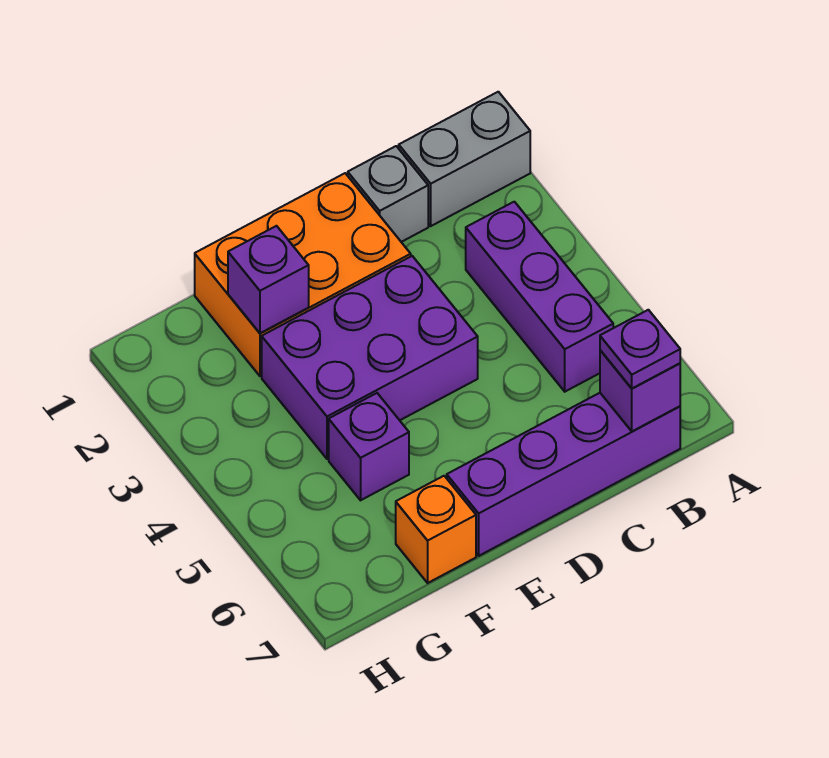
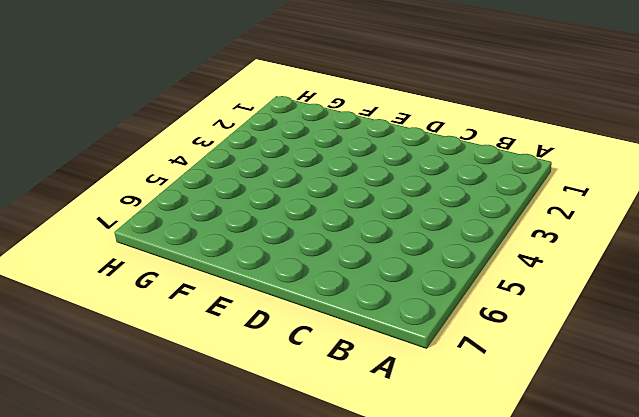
none -> grey brick A1:B1 level 1
none -> purple brick B3:B5 level 1

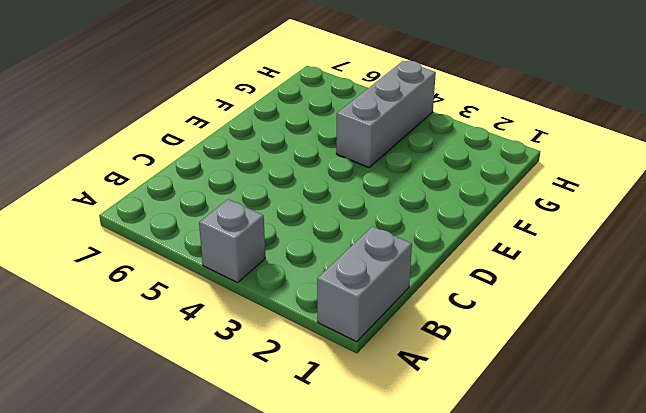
grey brick A4 level 1 -> grey brick C1 level 1
grey brick F4:H4 level 1 -> purple brick D3:F4 level 1
none -> purple brick B3:B5 level 1
none -> purple brick B7:E7 level 1

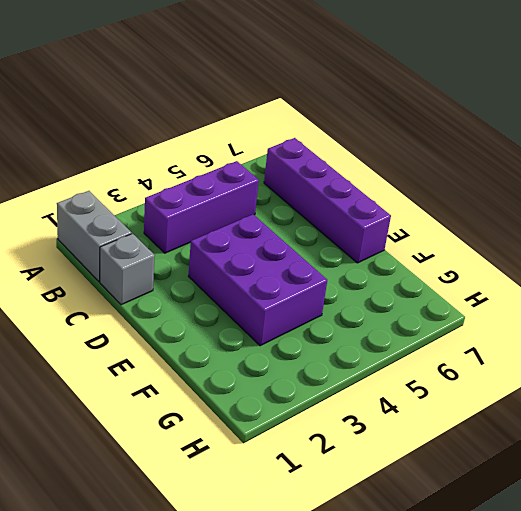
none -> orange brick D1:F2 level 1
none -> purple brick F5 level 1

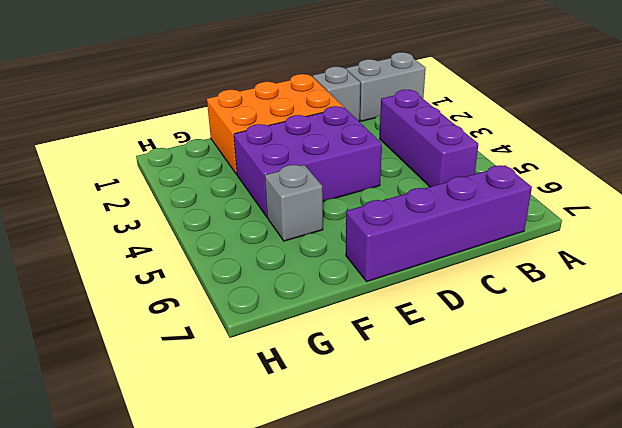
grey brick F5 level 1 -> purple brick F5 level 1
none -> orange brick F7 level 1
none -> purple brick B7 level 2

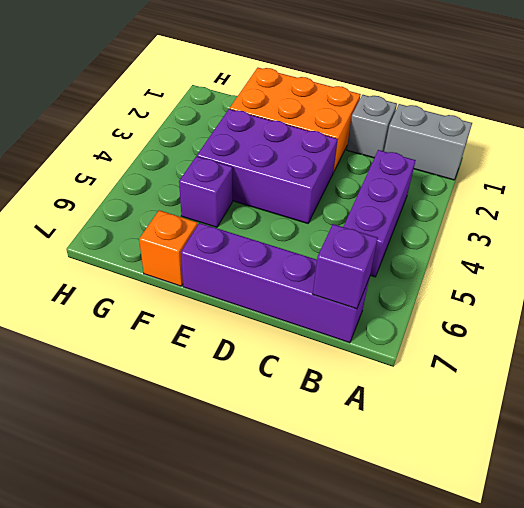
none -> purple brick F2 level 2
none -> purple plate B7 level 3

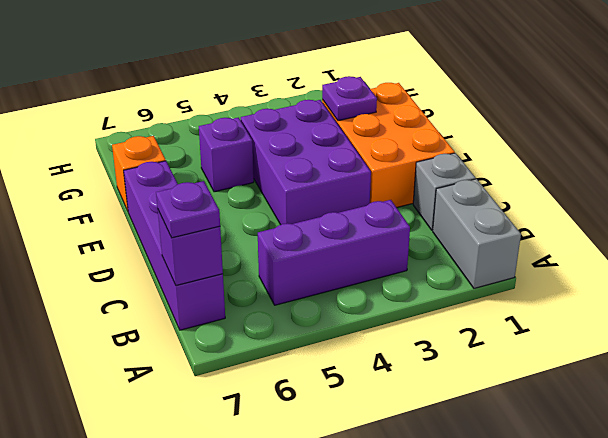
purple plate F2 level 2 -> purple brick F2 level 2

